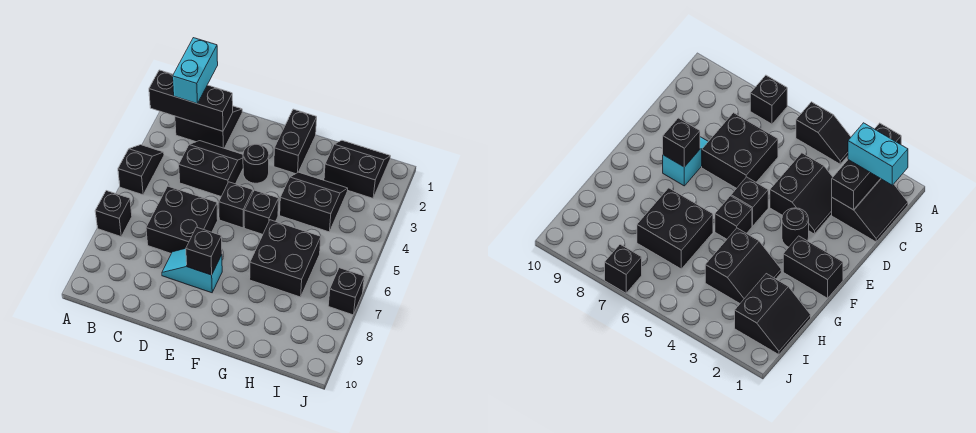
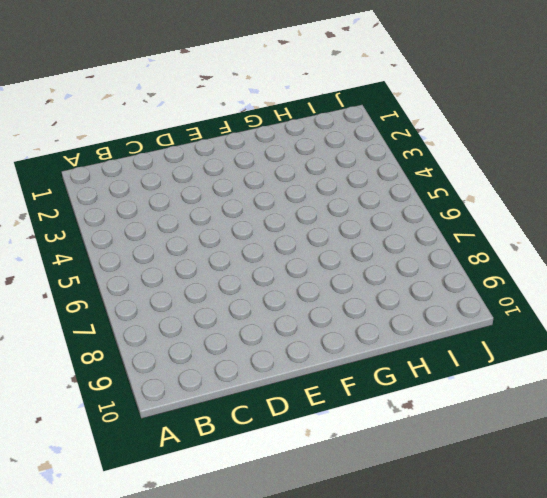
none -> black slope A4:A5 level 1 top 5
none -> black brick A7 level 1
none -> black slope B1:C2 level 1 top 2

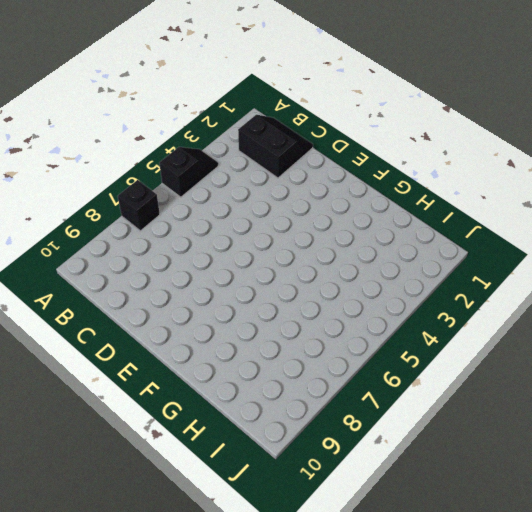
none -> black slope C3:D4 level 1 top 4
none -> black brick C6:D7 level 1
none -> cyan slope D8:E8 level 1 top E

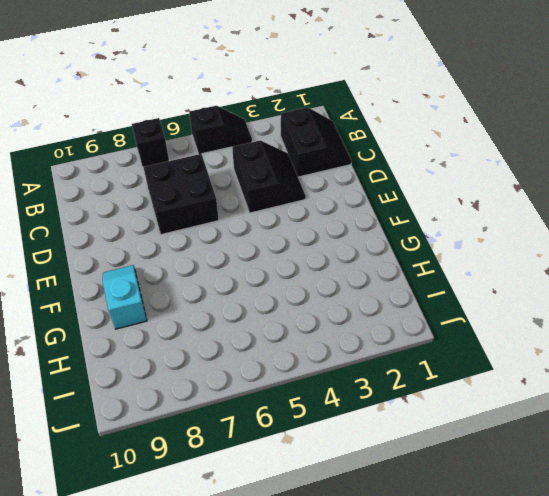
cyan slope F9:G9 level 1 top G -> cyan slope D8:E8 level 1 top E
none -> black round brick E3 level 1
none -> black brick E5 level 1
none -> black brick F1:F2 level 1

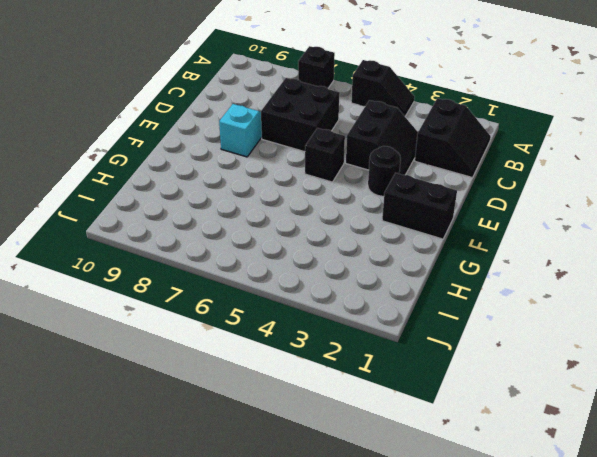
none -> black brick F5 level 1
none -> black slope G3:H4 level 1 top 4
none -> black brick G6:H7 level 1

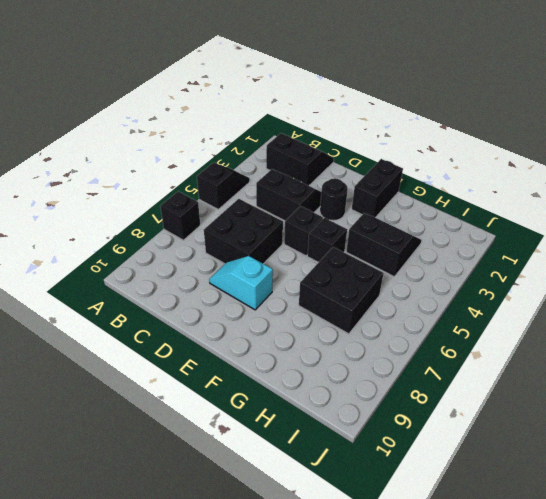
none -> black slope H1:I2 level 1 top 2
none -> black brick J7 level 1
none -> black brick A2:C2 level 2

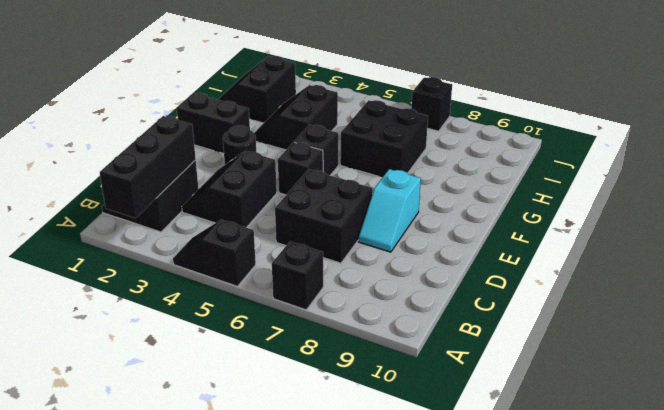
none -> black brick E8 level 2
none -> cyan brick B1:B2 level 3

